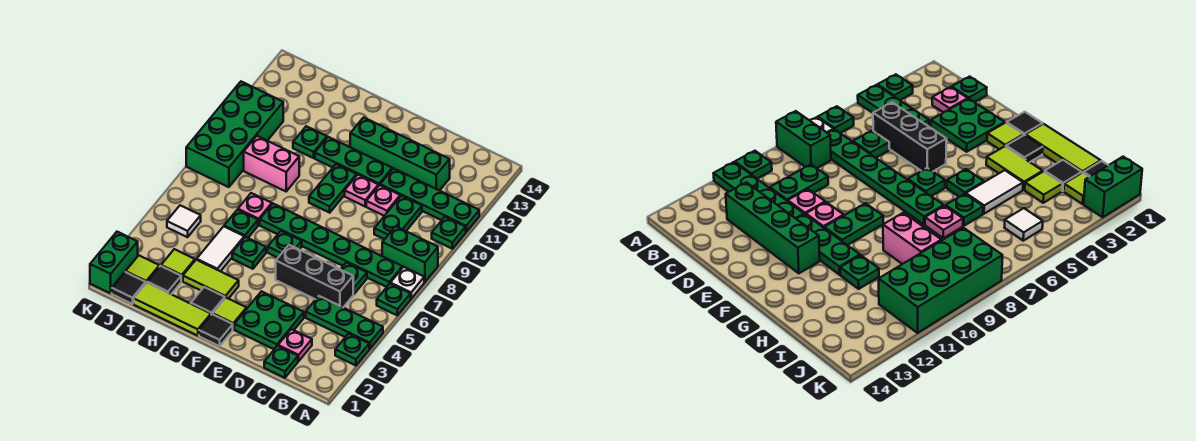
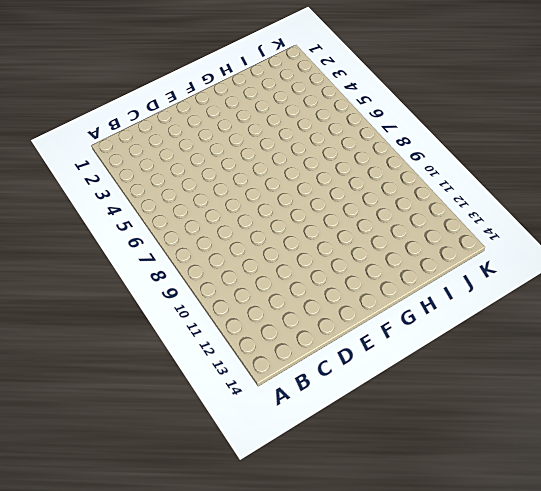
none -> green plate A3 level 1
none -> green plate A4:C4 level 1
none -> green plate A6 level 1
none -> white plate A7 level 1

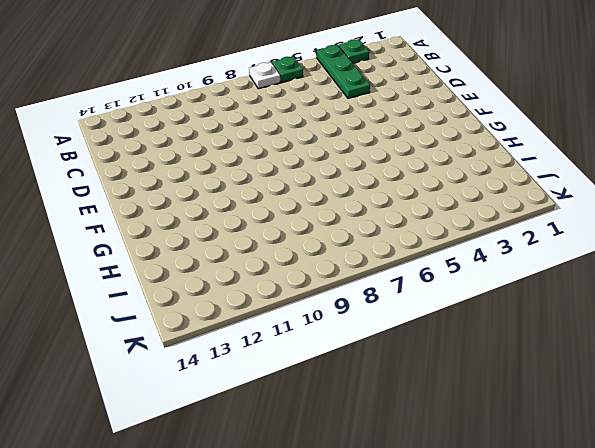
none -> green brick A8:B8 level 1
none -> green plate A10 level 1
none -> green plate A11:D11 level 1
none -> green plate B7:G7 level 1

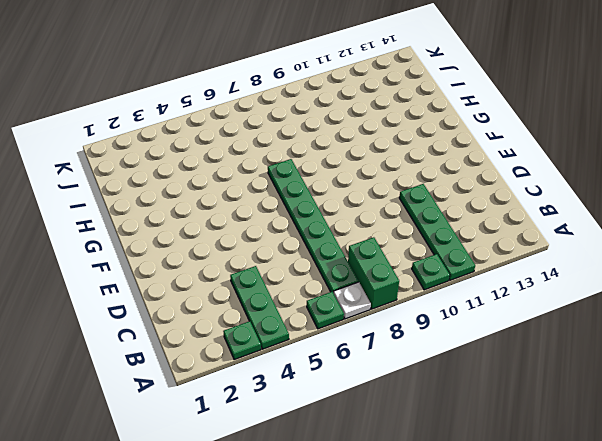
none -> green plate C1 level 1
none -> pink plate C2 level 1
none -> black brick C5:E5 level 1
none -> green plate C6 level 1

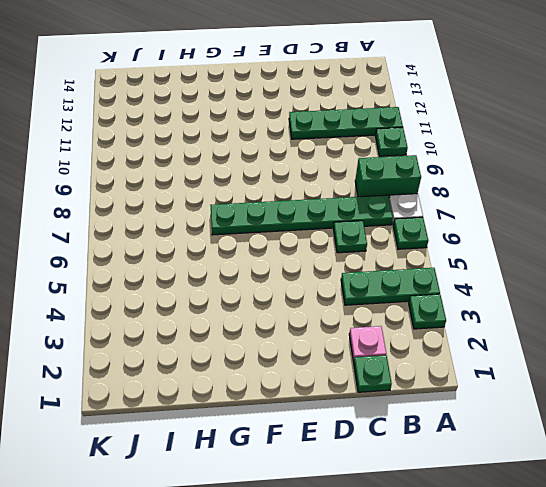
none -> black brick C5:E5 level 1
none -> green plate C9:C10 level 1
none -> green brick C12:F12 level 1
none -> green plate D2:E3 level 1

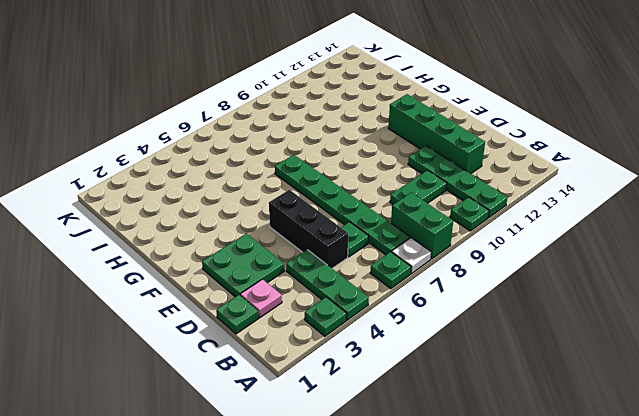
none -> pink plate D10 level 1
none -> pink plate E10 level 1
none -> green plate E11:G11 level 1
none -> black tile F1 level 1

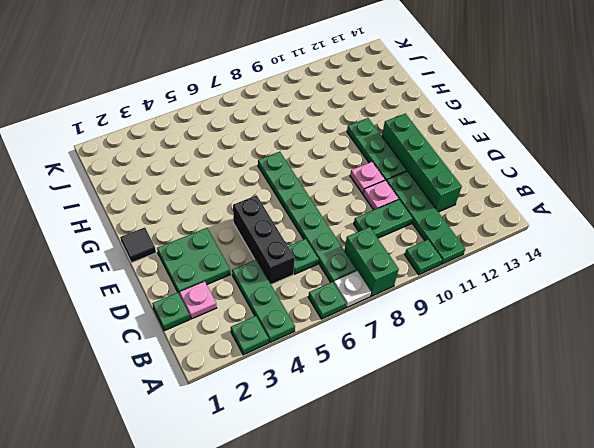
none -> lime tile F2 level 1
none -> green plate F6 level 1
none -> green plate F9:F10 level 1
none -> lime tile G1:I1 level 1

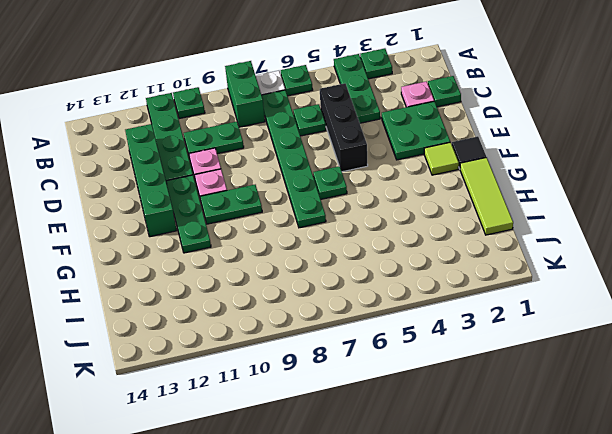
none -> black tile G2 level 1
none -> lime tile G3:H3 level 1
none -> green plate G5 level 1
none -> white tile H4:H5 level 1

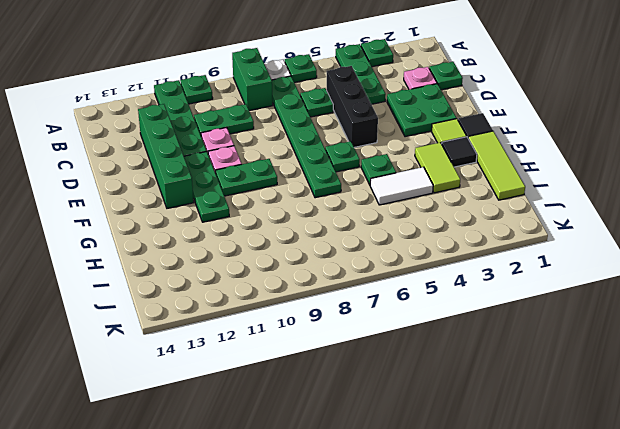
none -> green plate H6 level 1
none -> pink plate H7 level 1
none -> pink brick H9:I9 level 1
none -> green plate H11 level 1

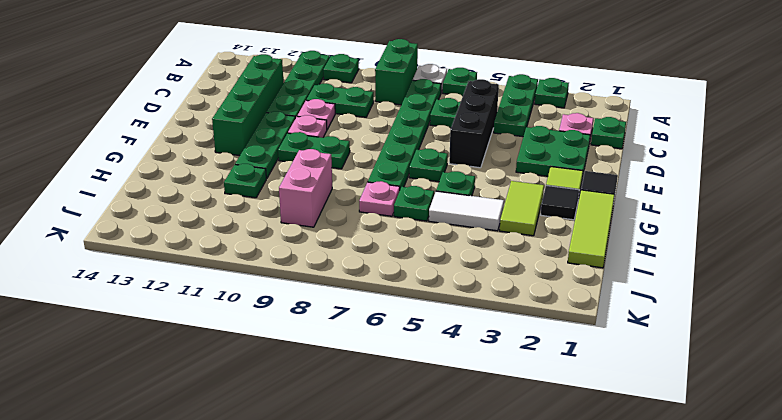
none -> black tile I2 level 1
none -> lime tile I3 level 1
none -> black tile J1 level 1
none -> lime tile J2 level 1

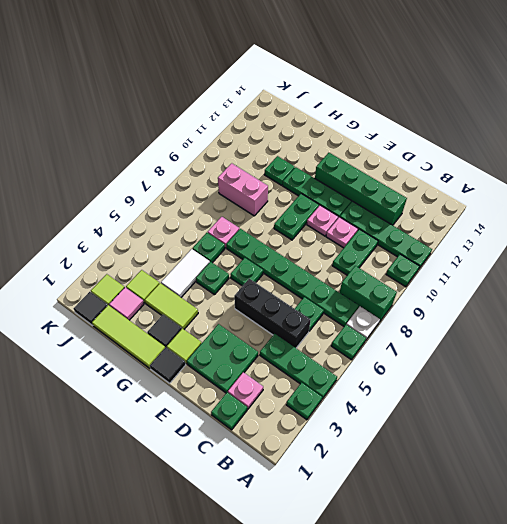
pink tile I2 level 1 -> black tile I2 level 1
none -> white tile J5 level 1
none -> green brick J8:K11 level 1
none -> green brick K1:K2 level 1

